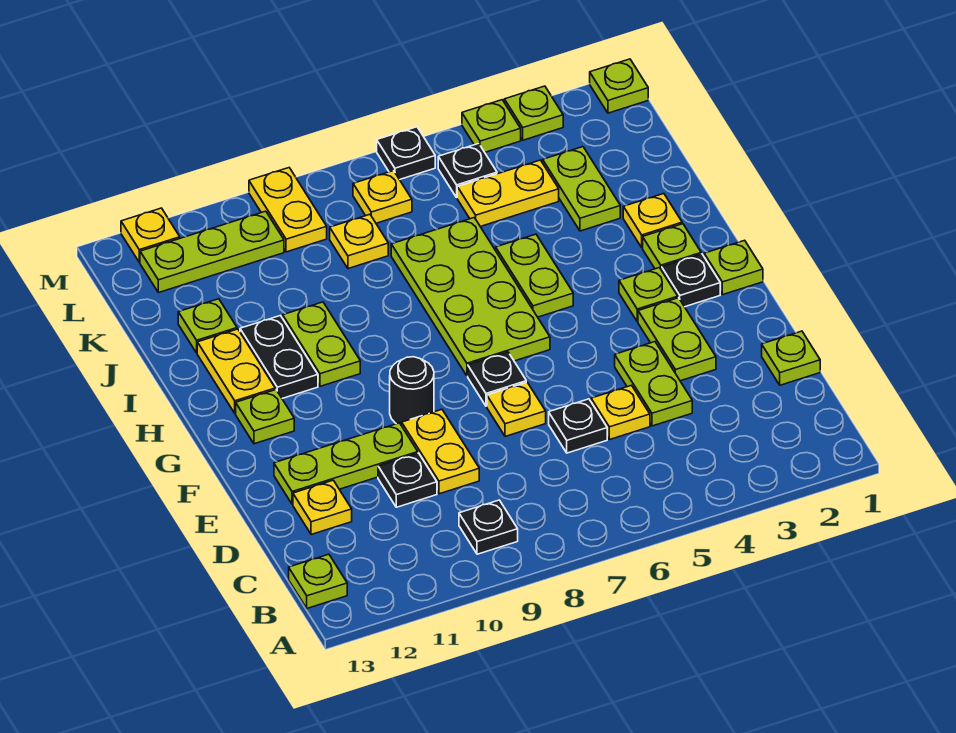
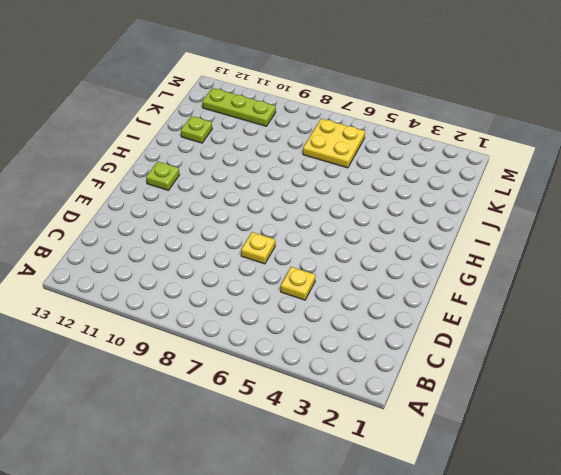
yellow plate K6:L7 level 1 -> yellow plate L7 level 1
none -> black plate B9 level 1
none -> lime plate B13 level 1
none -> lime plate D1 level 1
none -> lime plate D4:E4 level 1

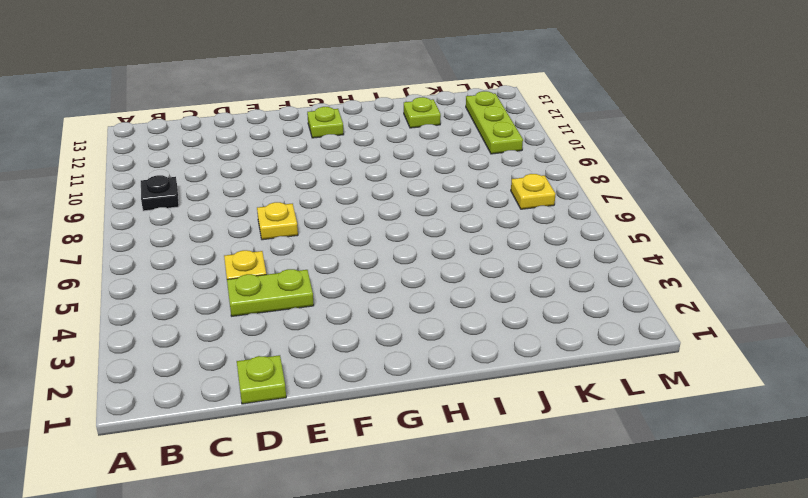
none -> lime plate B13 level 1
none -> black plate D6 level 1
none -> yellow plate D9:E9 level 1
none -> black plate D10 level 1

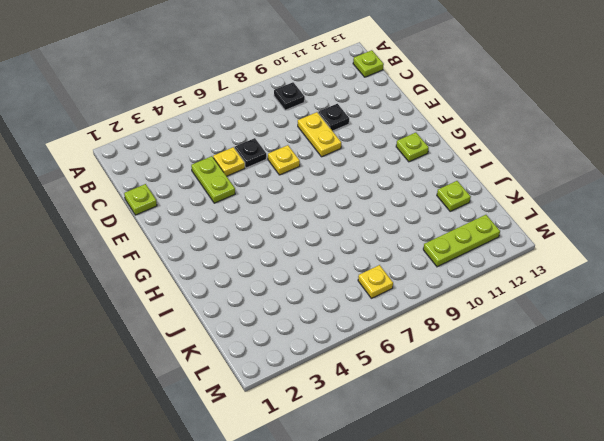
none -> yellow plate D12 level 1
none -> lime plate E3:F3 level 1
none -> lime plate E10:E12 level 1
none -> black plate F7 level 1

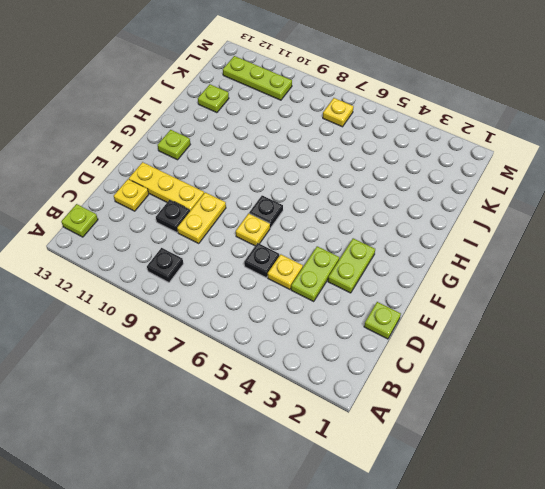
yellow plate E10:E12 level 1 -> lime plate E10:E12 level 1
none -> black round brick F9 level 1
none -> lime plate G1 level 1
none -> black plate G2 level 1
none -> lime plate G3 level 1

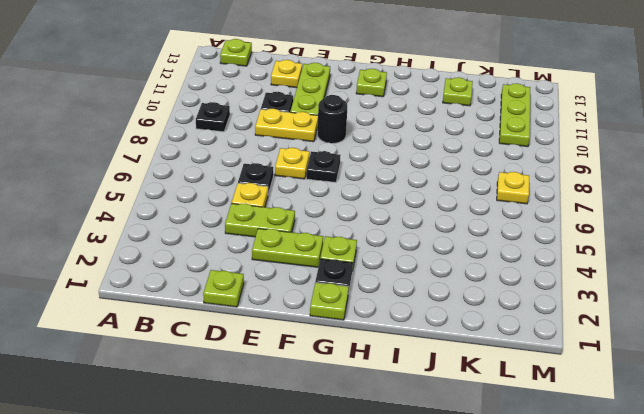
none -> lime plate G6:J7 level 1
none -> lime plate H2 level 1
none -> lime plate H5:I5 level 1
none -> lime plate H10:I10 level 1

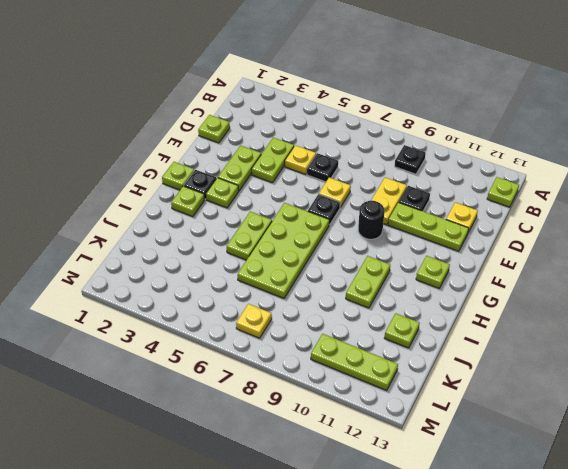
none -> black plate H11:I11 level 1
none -> yellow plate H12:I12 level 1
none -> yellow plate I2 level 1
none -> lime plate J3:K3 level 1

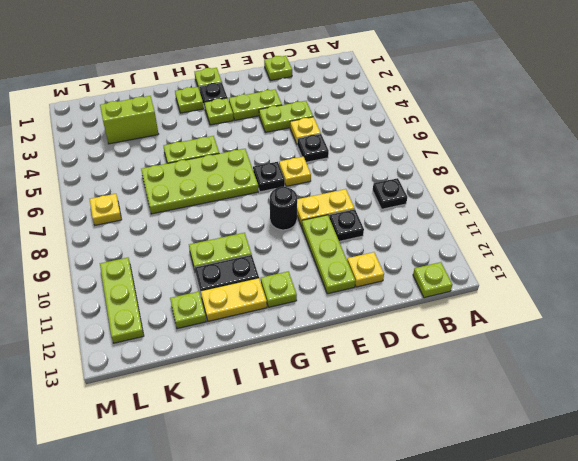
lime brick J3:K3 level 1 -> lime plate J3:K3 level 1
none -> yellow plate I2 level 1
none -> yellow plate K4:K5 level 1
none -> yellow plate K8 level 1
none -> black plate L5 level 1

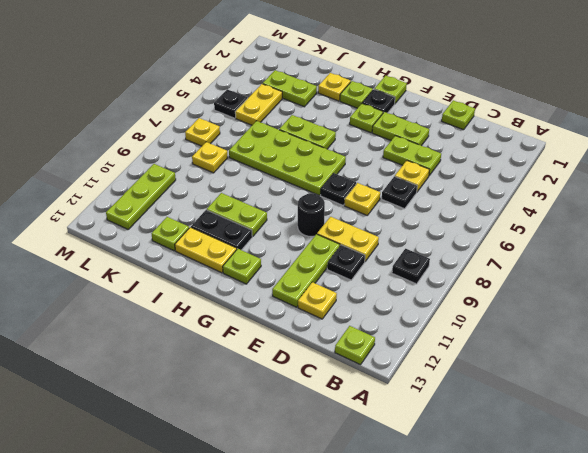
none -> yellow plate L9:M9 level 1
none -> lime plate M1 level 1
none -> lime plate M3 level 1
none -> lime plate M4 level 1

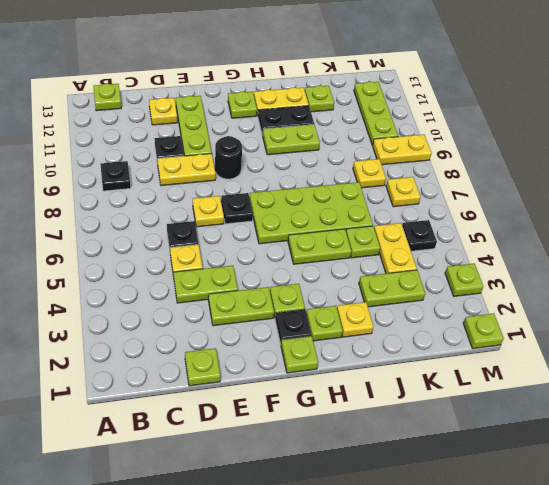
lime plate J5 level 1 -> lime plate M4 level 1
none -> black plate M6 level 1
none -> yellow plate M12 level 1

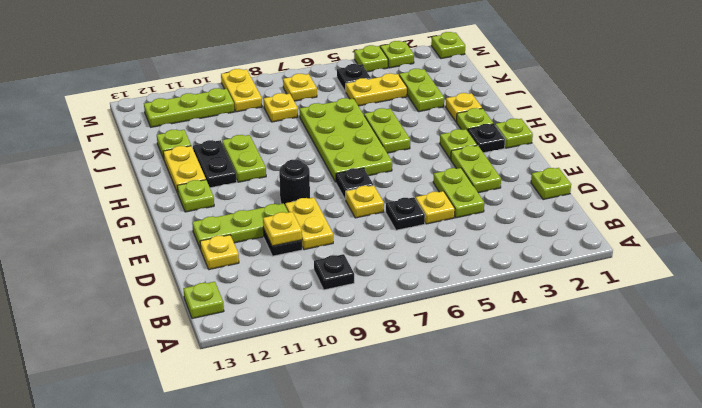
yellow plate D10 level 2 -> yellow plate M12 level 1
none -> black plate M6 level 1

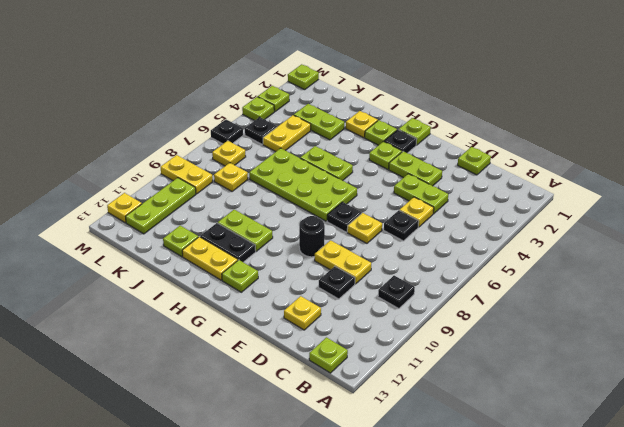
none -> lime plate E10:E12 level 1

